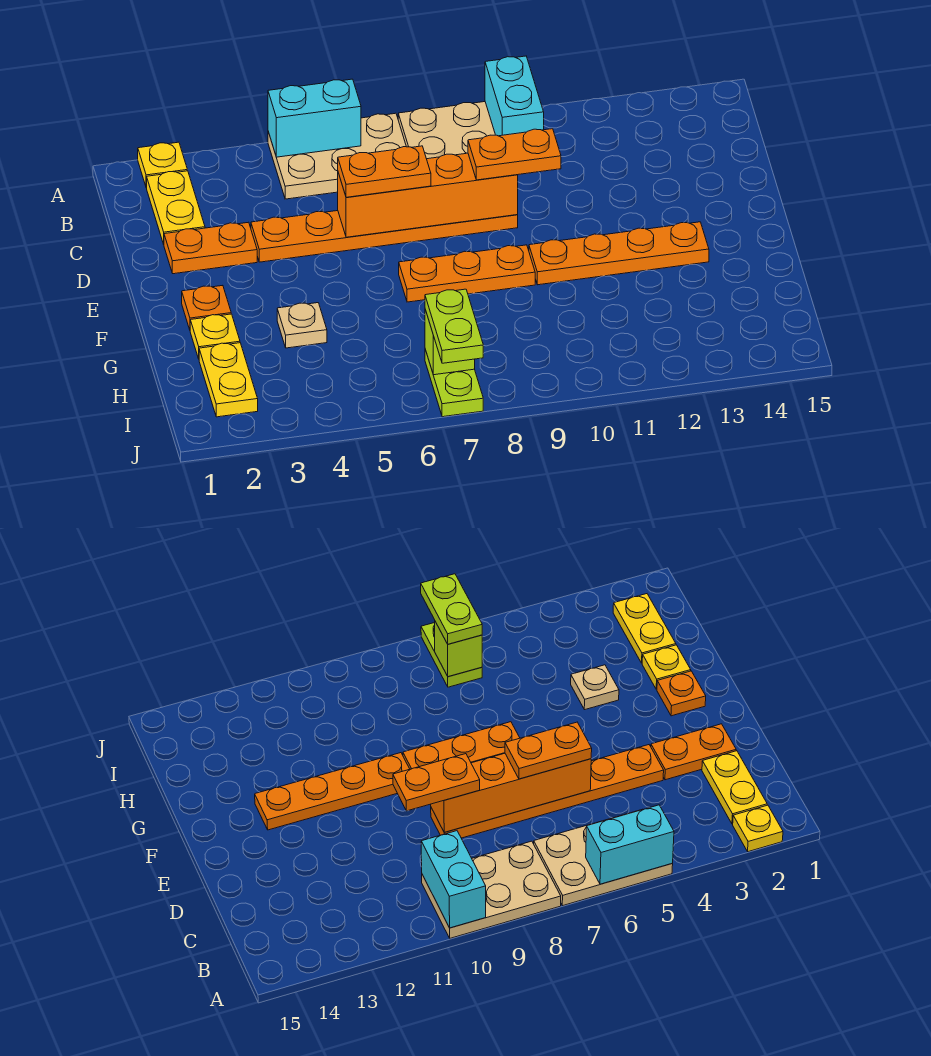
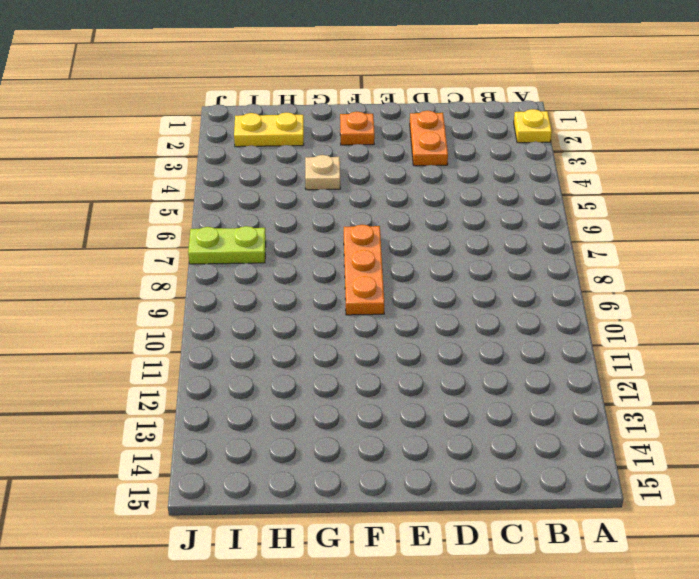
none -> tan plate A5:B7 level 1
none -> tan plate A8:B10 level 1
none -> yellow plate B2:C2 level 1

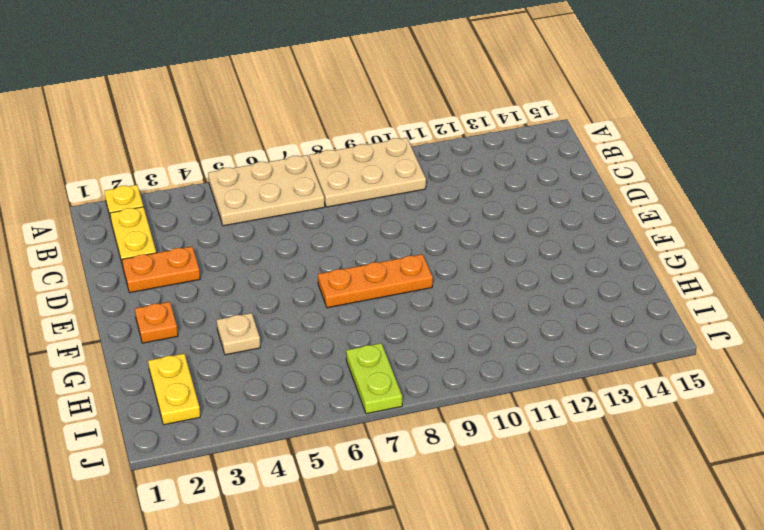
none -> orange plate D4:D9 level 1
none -> orange plate F10:F13 level 1
none -> yellow plate G2 level 1

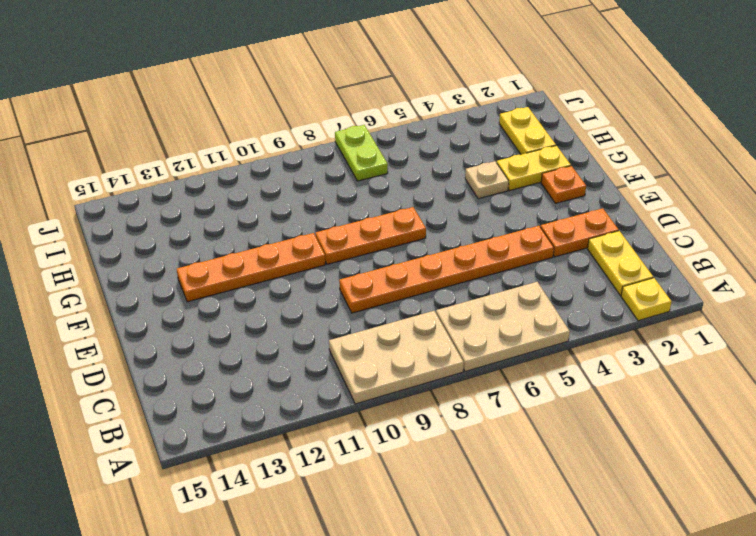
yellow plate G2:G3 level 1 -> yellow plate G2 level 1
none -> cyan brick A5:A6 level 2
none -> cyan brick A10:B10 level 2
none -> orange brick D6:D9 level 2

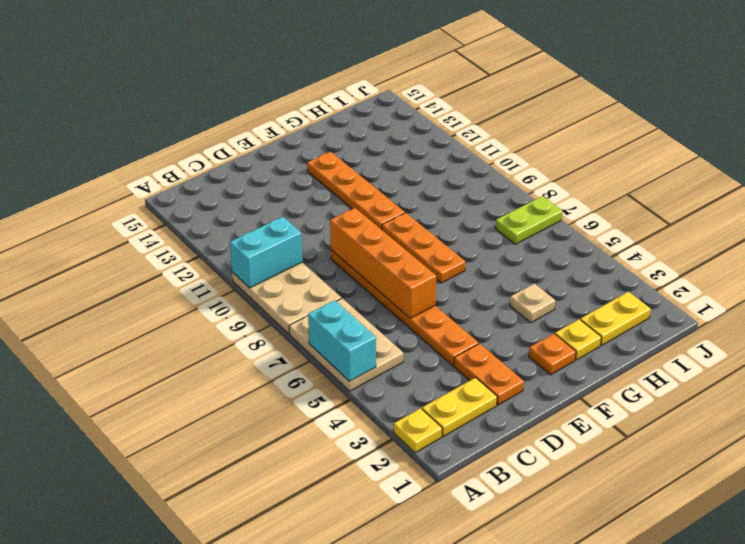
none -> lime brick I7 level 2
none -> orange plate D6:D7 level 3
none -> orange plate D9:D10 level 3

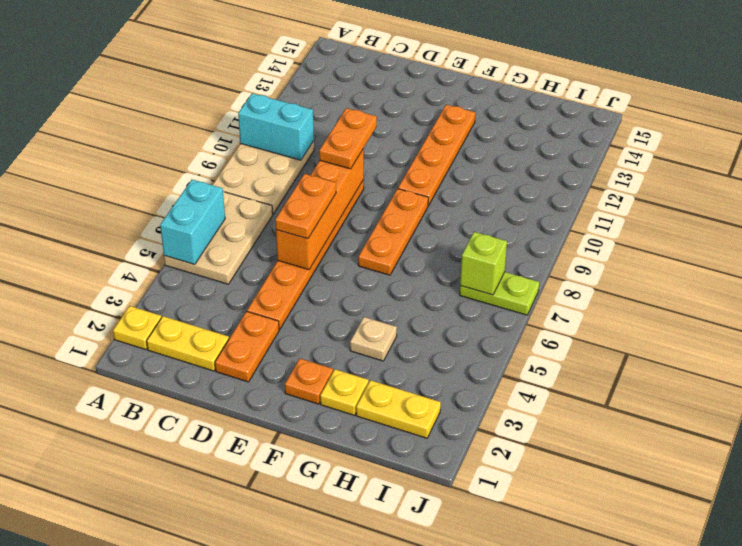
none -> lime plate I7:J7 level 3

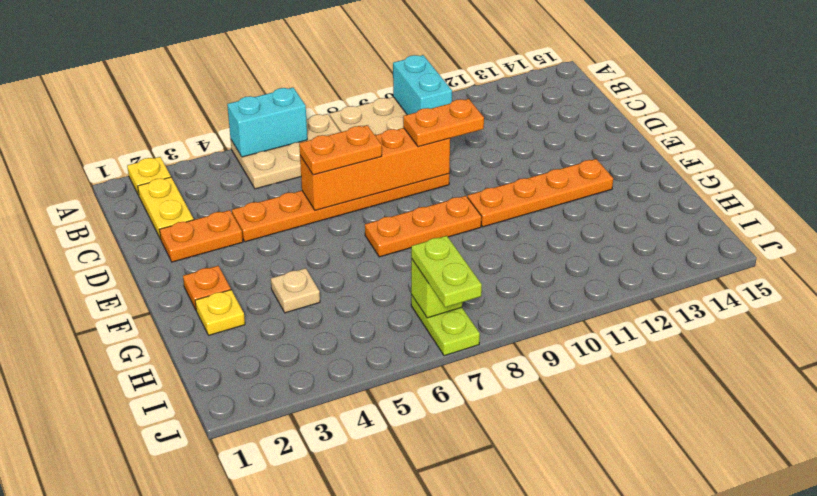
none -> yellow plate H2:I2 level 1

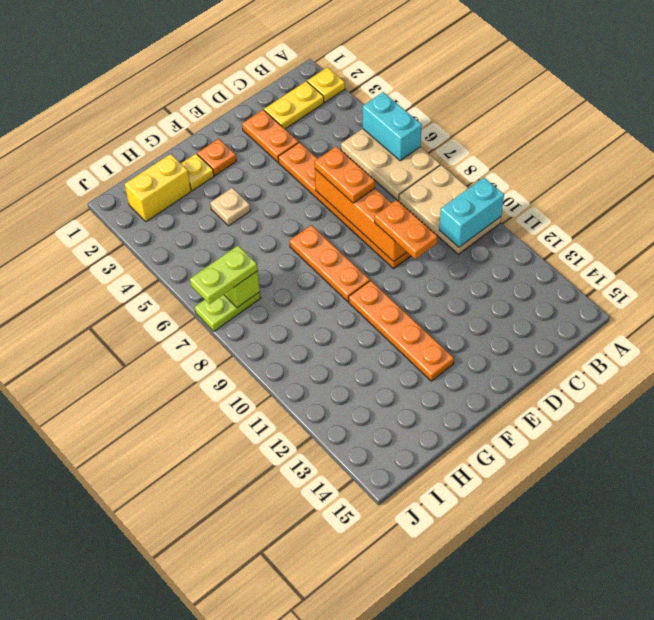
yellow brick H2:I2 level 1 -> yellow plate H2:I2 level 1

